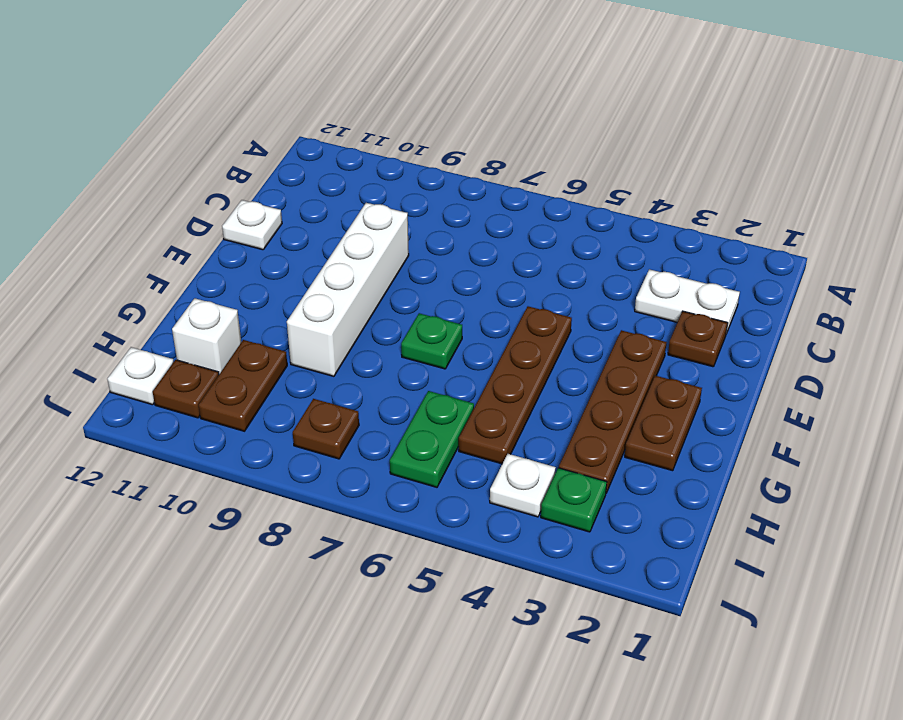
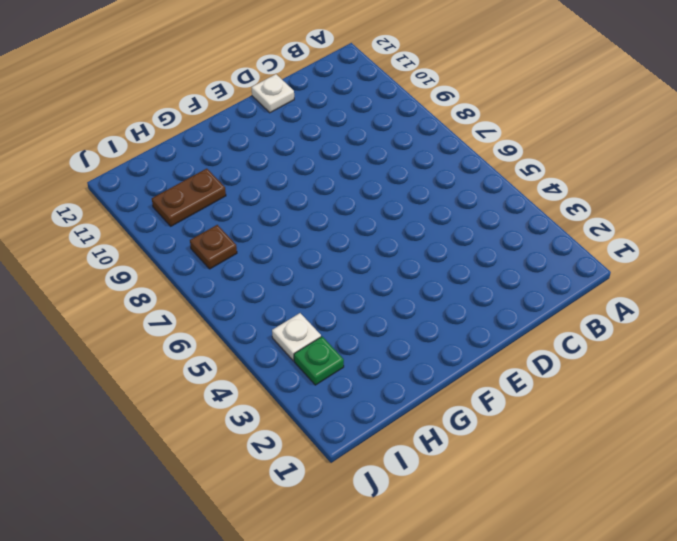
none -> white plate C2:C3 level 1
none -> brown plate D2 level 1
none -> white brick D9:G9 level 1

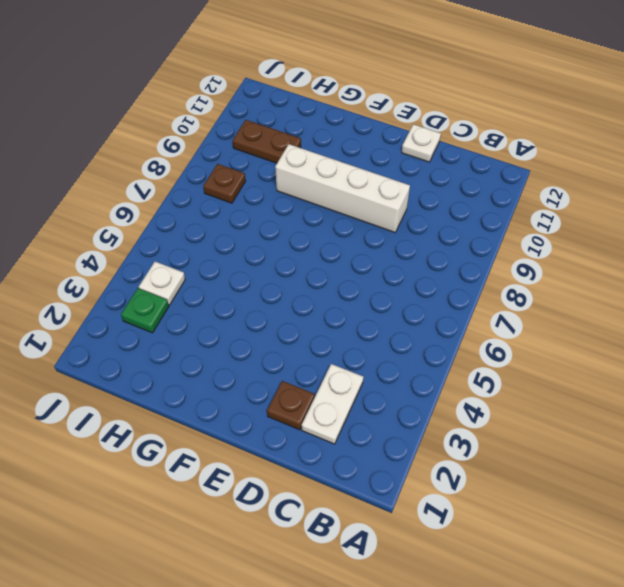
none -> brown plate E3:H3 level 1
none -> brown plate E5:H5 level 1
none -> brown plate F2:G2 level 1

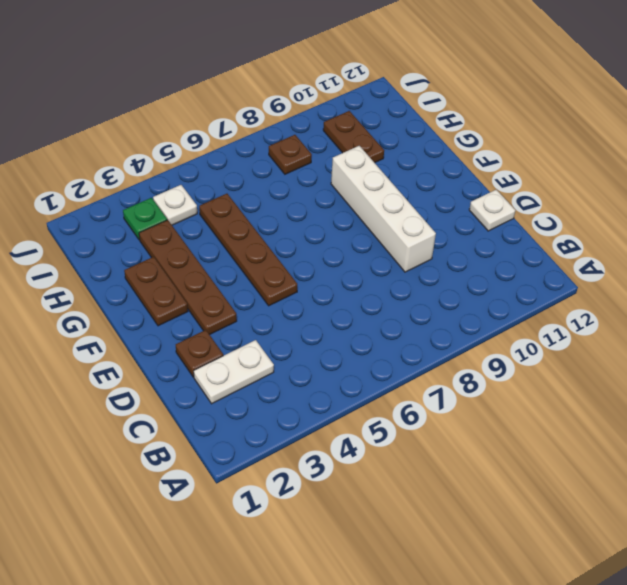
none -> green plate F7 level 1
none -> green plate H6:I6 level 1
none -> white brick H11 level 1

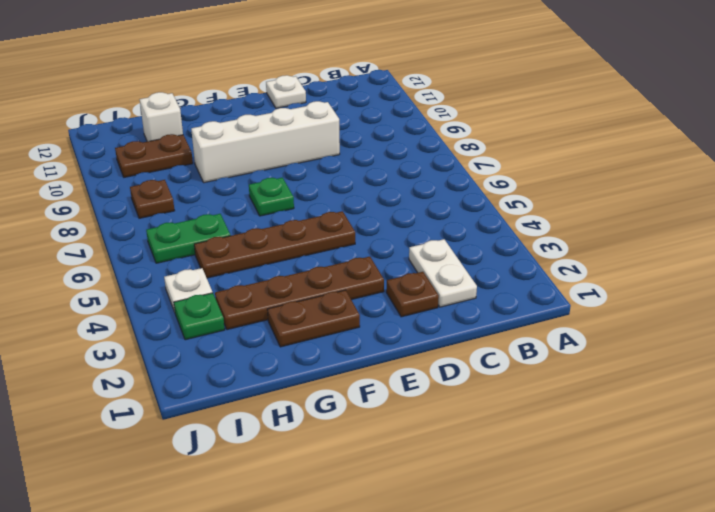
none -> brown plate I11 level 1
none -> white plate I12 level 1

